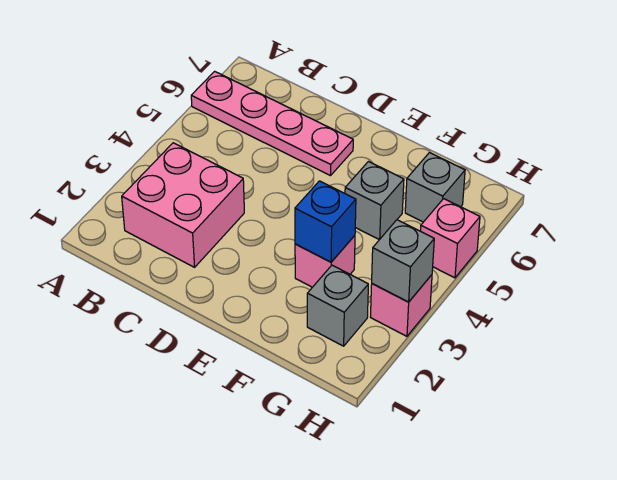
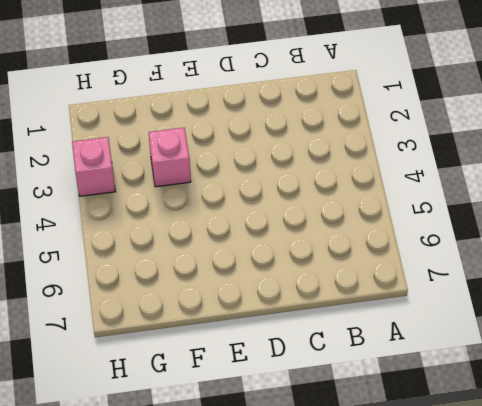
none -> pink plate A6:D6 level 1
none -> pink brick B2:C3 level 1

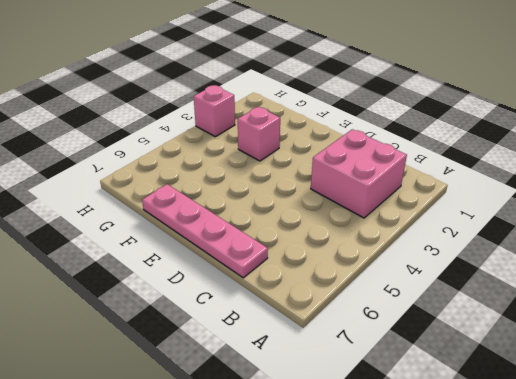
pink plate C7:F7 level 1 -> pink plate A6:D6 level 1
none -> grey brick F5 level 1
none -> grey brick G2 level 1

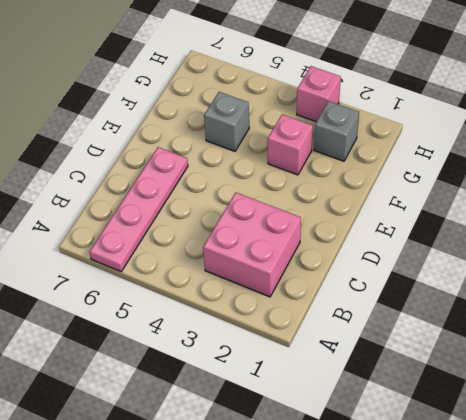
none -> grey brick G6 level 1
none -> pink brick H5 level 1

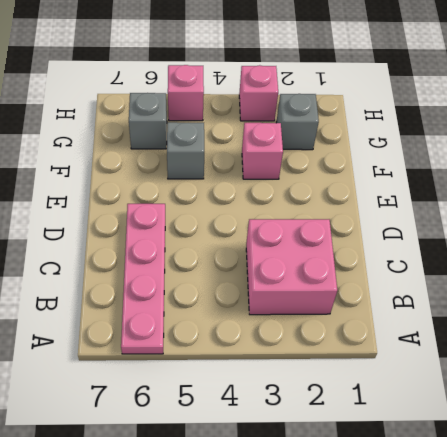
none -> blue brick F3 level 2
none -> grey brick H3 level 2

